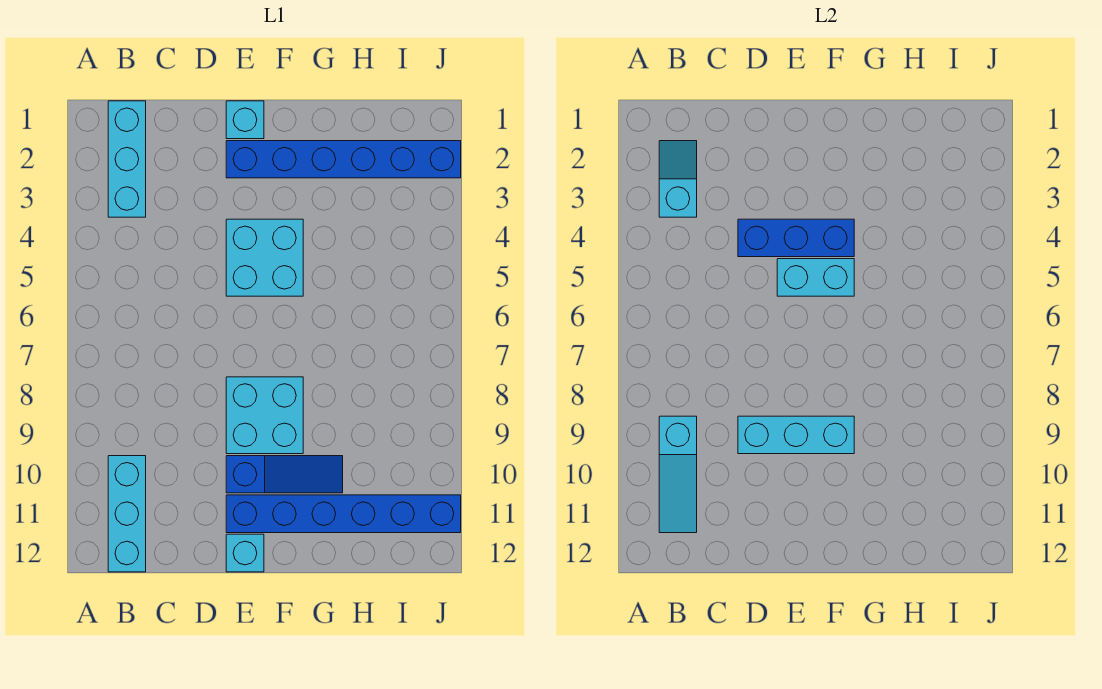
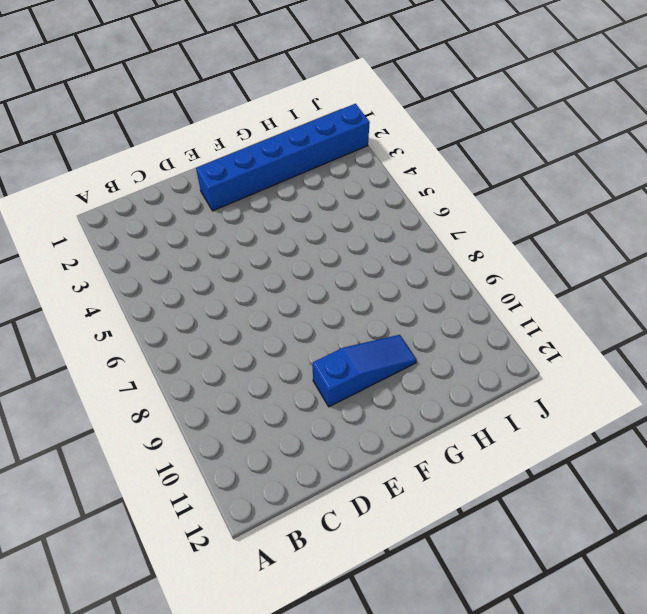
none -> cyan brick B1:B3 level 1
none -> cyan brick B10:B12 level 1
none -> cyan brick E1 level 1

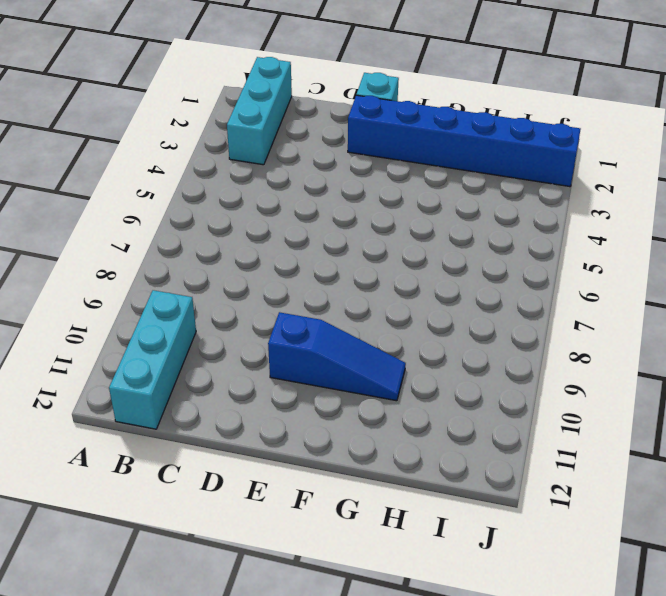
none -> cyan brick E4:F5 level 1
none -> cyan brick E8:F9 level 1
none -> blue brick E11:J11 level 1

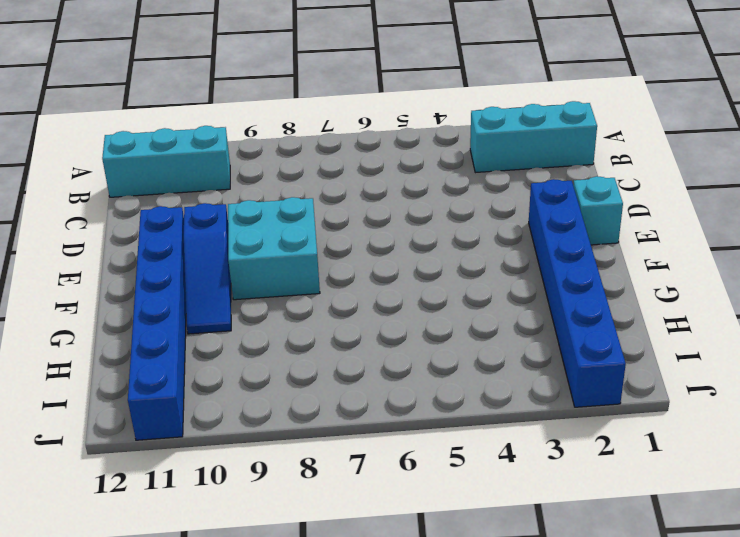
none -> cyan brick E4:F5 level 1
none -> cyan brick E12 level 1
none -> cyan slope B2:B3 level 2 top 3

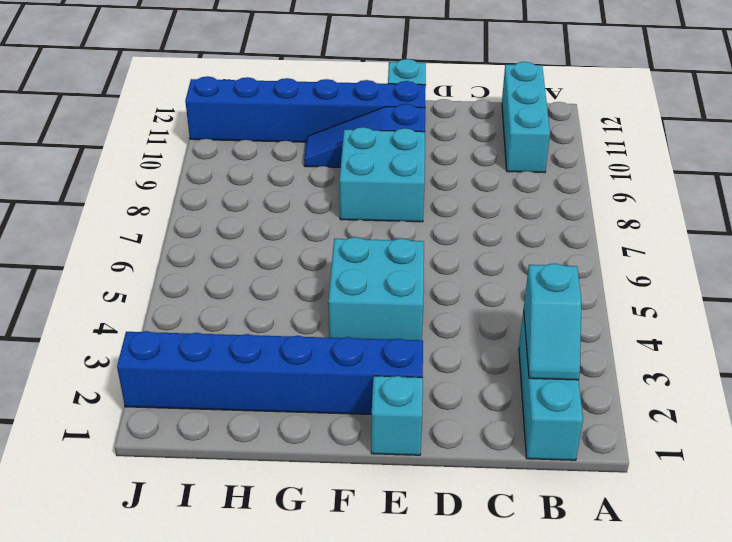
none -> cyan slope B9:B11 level 2 top 9
none -> blue brick D4:F4 level 2
none -> cyan brick D9:F9 level 2

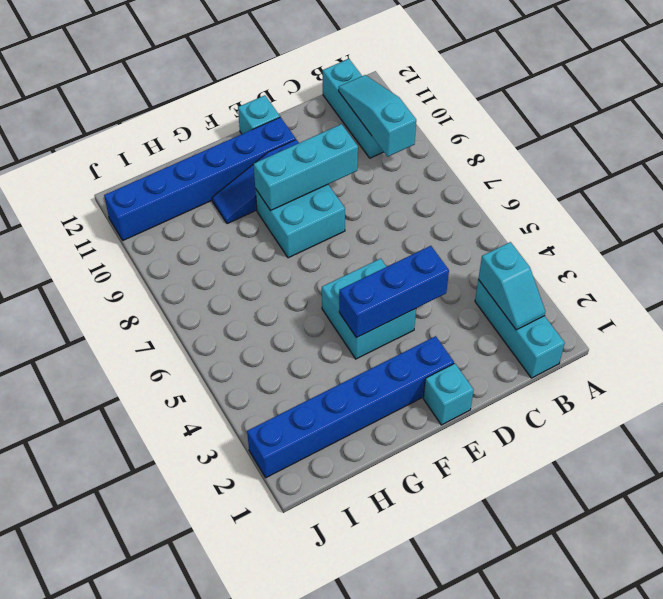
none -> cyan brick E5:F5 level 2

